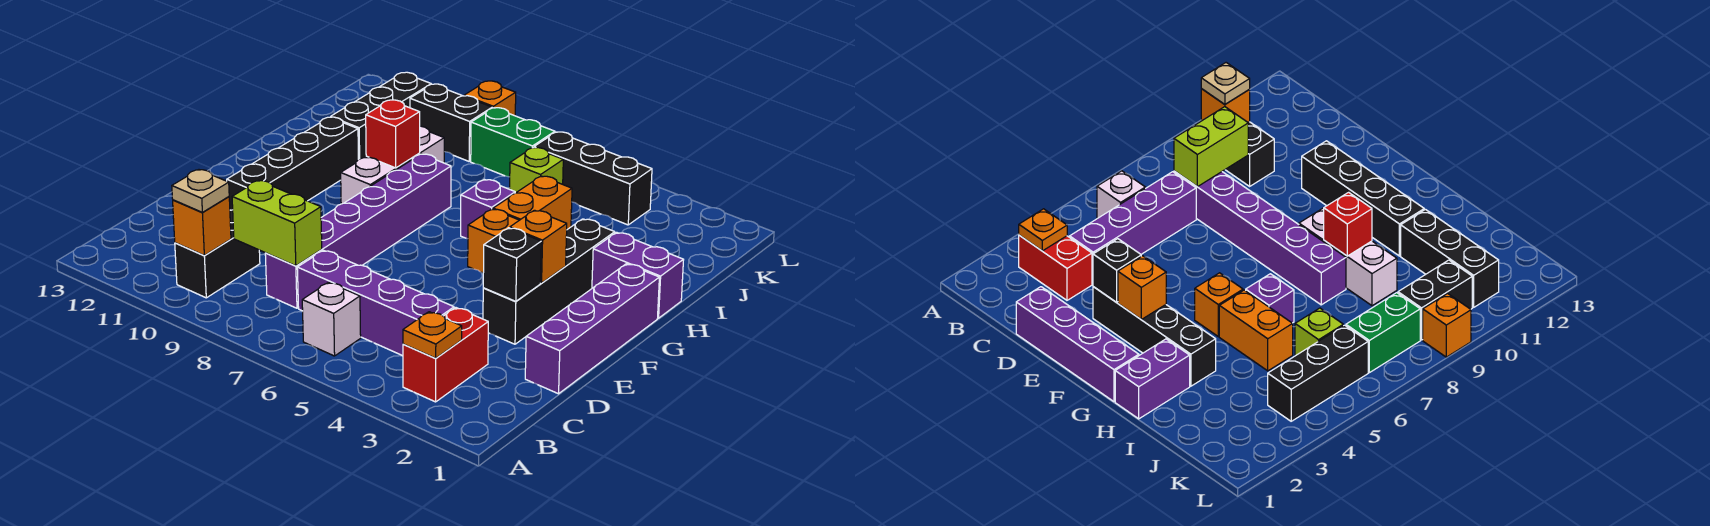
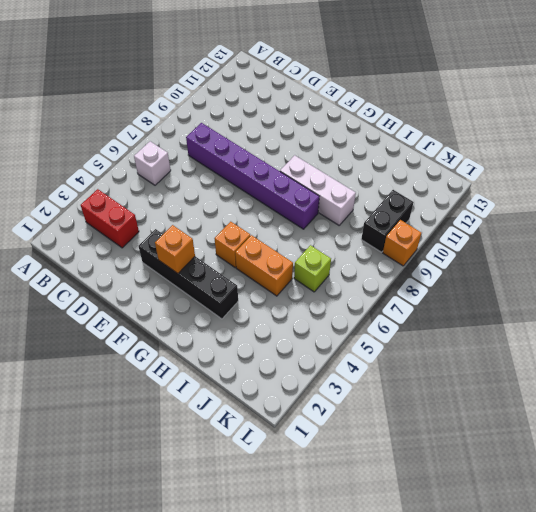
none -> black brick B10:C10 level 1
none -> purple brick C4:C7 level 1
none -> purple brick D1:G1 level 1

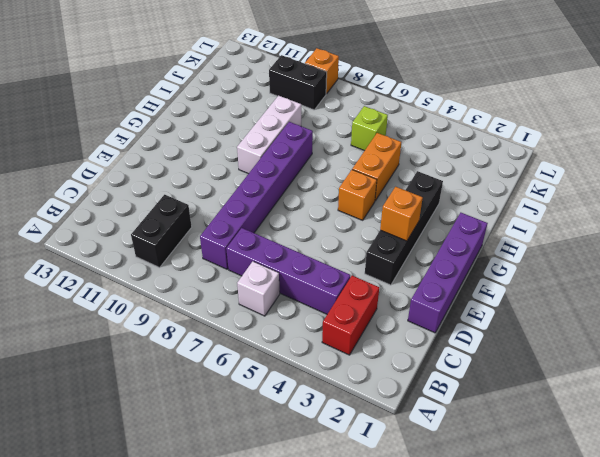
none -> black brick E11:H11 level 1
none -> purple brick H1:H2 level 1
none -> purple brick H6 level 1

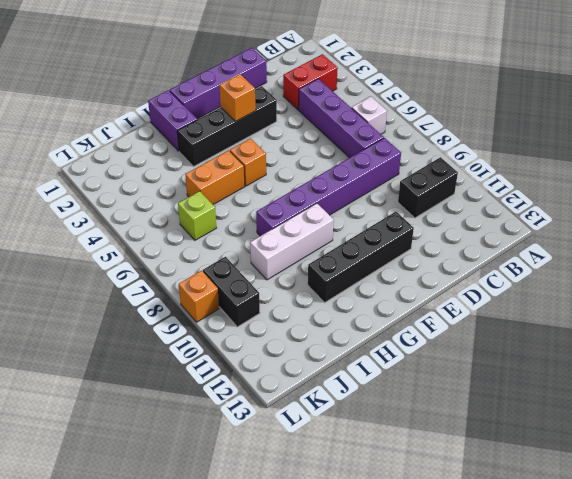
none -> purple brick H6 level 1
none -> black brick I11:K11 level 1
none -> black brick K4:K6 level 1

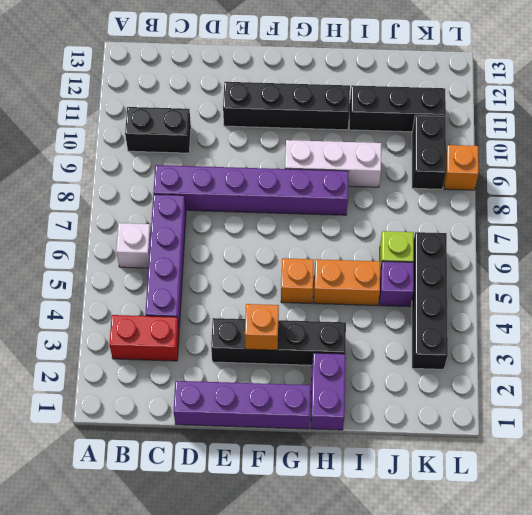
purple brick J5 level 1 -> purple brick H6 level 1
black brick K3:K6 level 1 -> black brick K4:K6 level 1
none -> green brick K7:K8 level 1
none -> orange plate B3 level 2
none -> orange brick B10 level 2

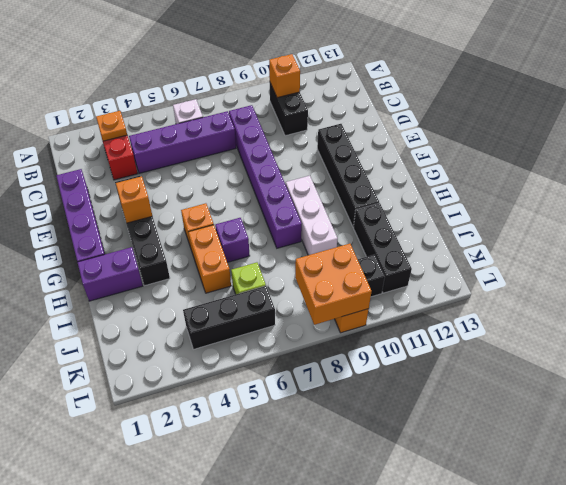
orange brick K8:L9 level 2 -> none
none -> green brick K7:K8 level 1
none -> lime brick C8:C9 level 2
none -> black brick E3 level 2

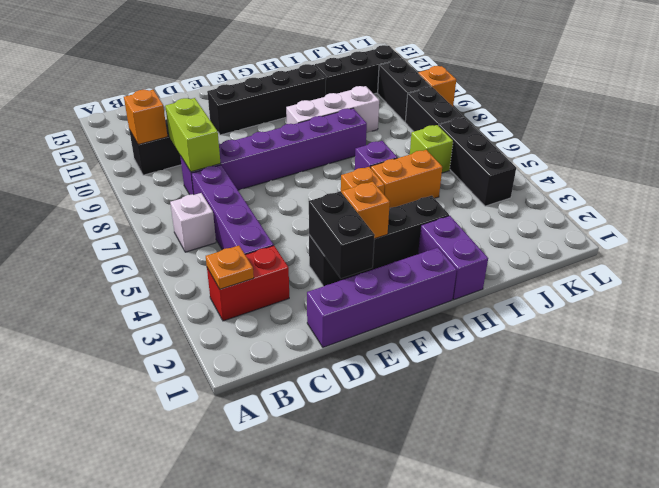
black brick E2:E3 level 2 -> black brick E3 level 2
black brick K7:K8 level 1 -> green brick K7:K8 level 1
none -> red brick H9 level 2
none -> tan plate B10 level 3

